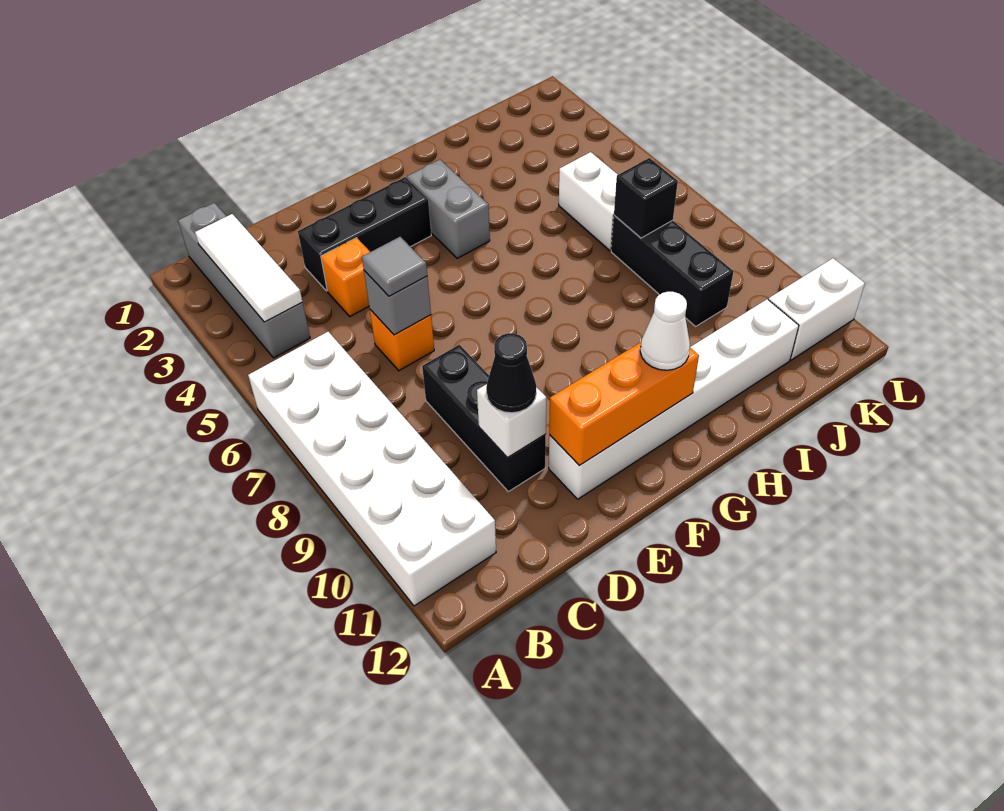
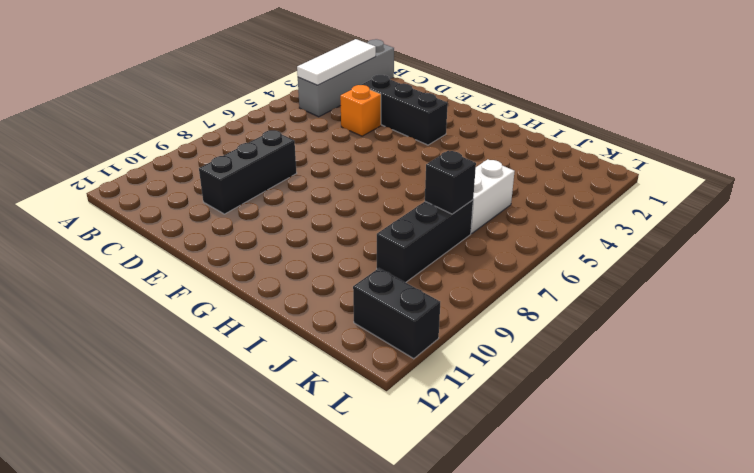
black brick K11:L11 level 1 -> white brick K11:L11 level 1
none -> white brick A6:B11 level 1
none -> orange brick D6 level 1
none -> white brick E11:J11 level 1

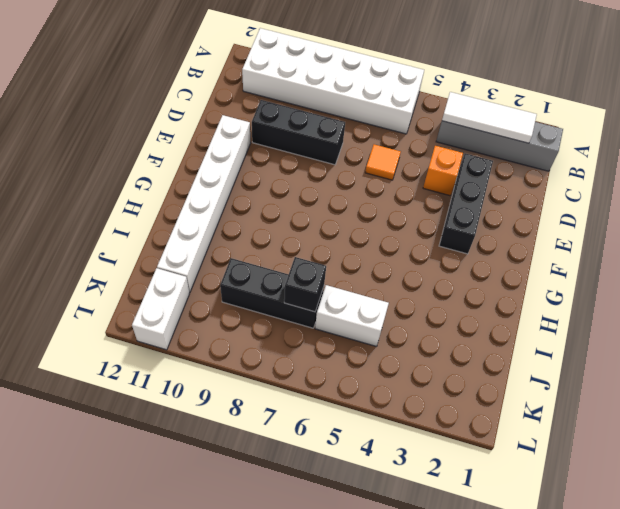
orange tile D6 level 1 -> orange brick D6 level 1
none -> grey brick G3:G4 level 1
none -> grey brick D6 level 2
none -> white brick D10 level 2

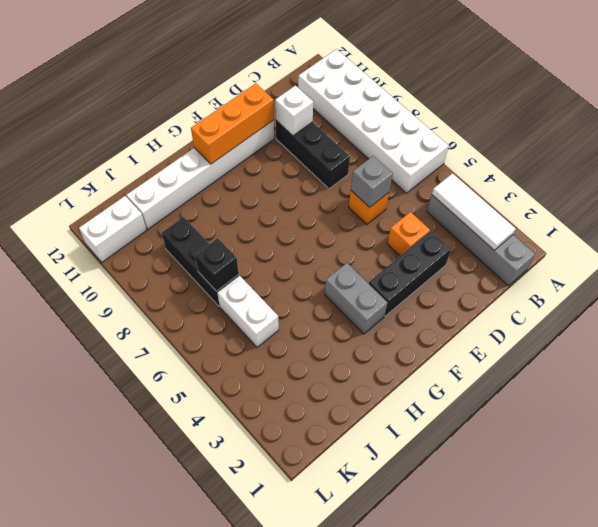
none -> grey tile D6 level 3
none -> black cone D10 level 3
none -> white cone G11 level 3

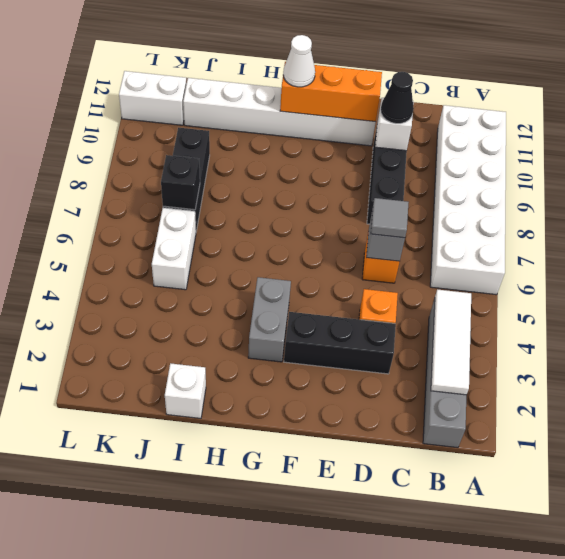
white brick I1 level 1 -> none

